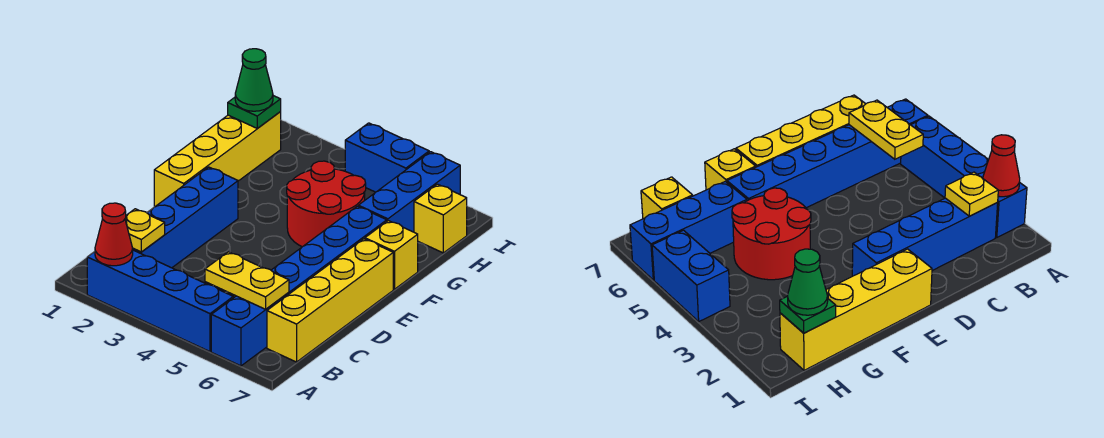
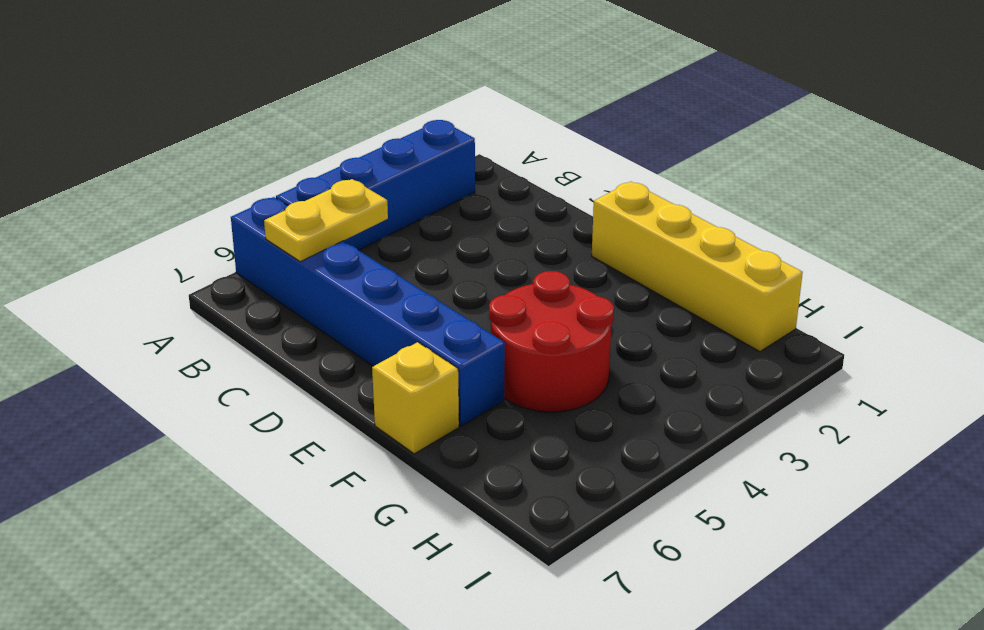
none -> blue brick B2:E2 level 1
none -> yellow brick B7:E7 level 1
none -> blue brick G6:I6 level 1

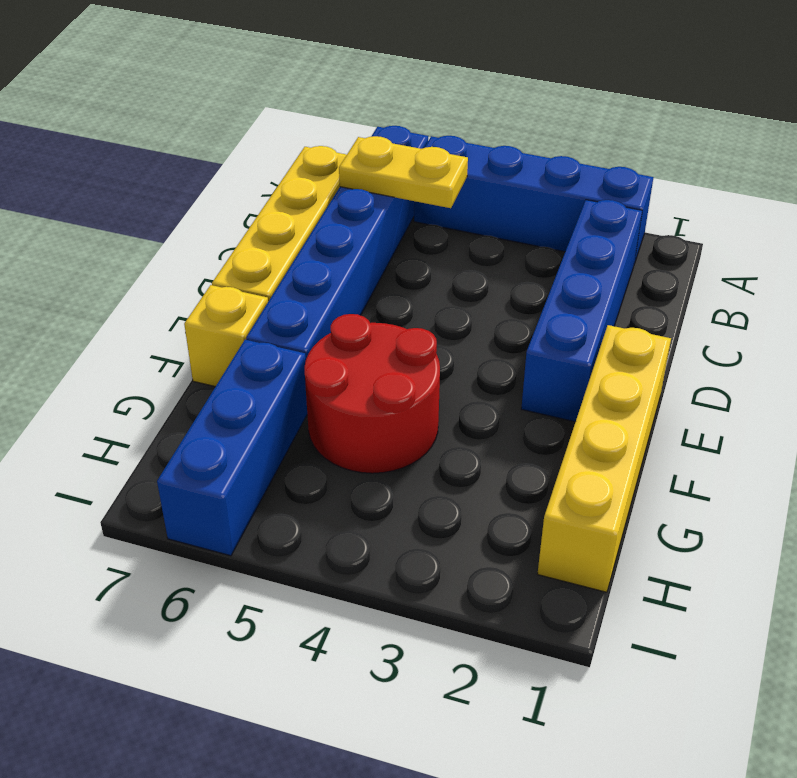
none -> yellow brick H7 level 1
none -> blue brick I4:I5 level 1
none -> red cone A2 level 2

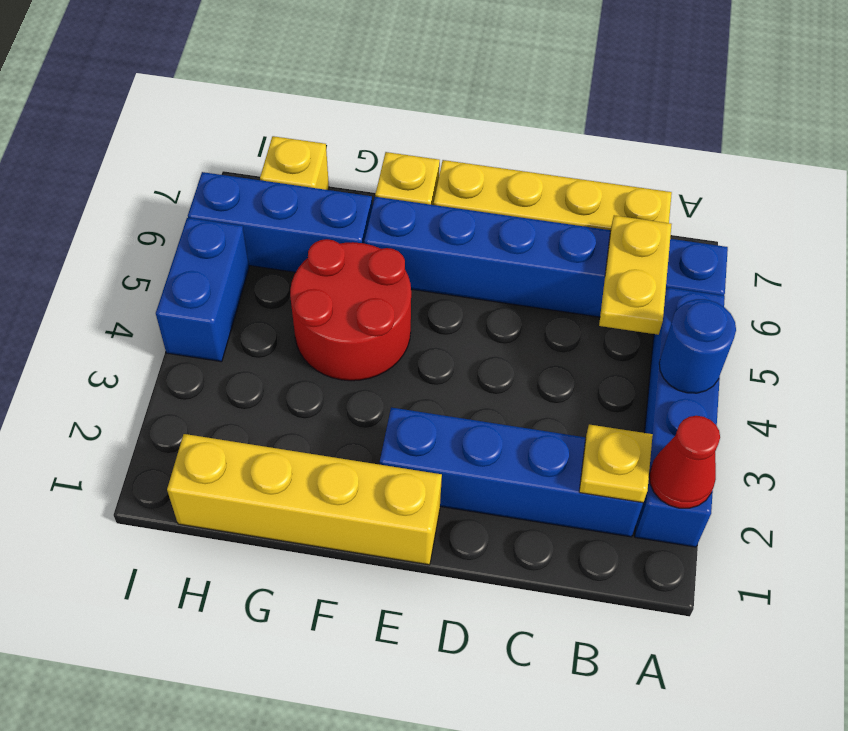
blue round brick A4 level 2 -> none
none -> green plate H1 level 2
none -> green cone H1 level 3

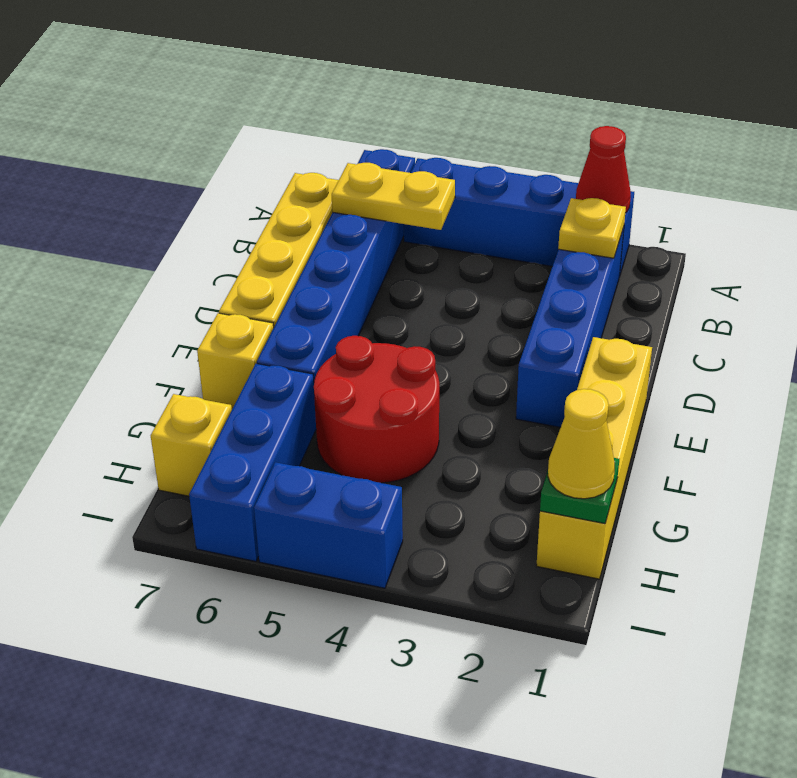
yellow cone H1 level 3 -> green cone H1 level 3

